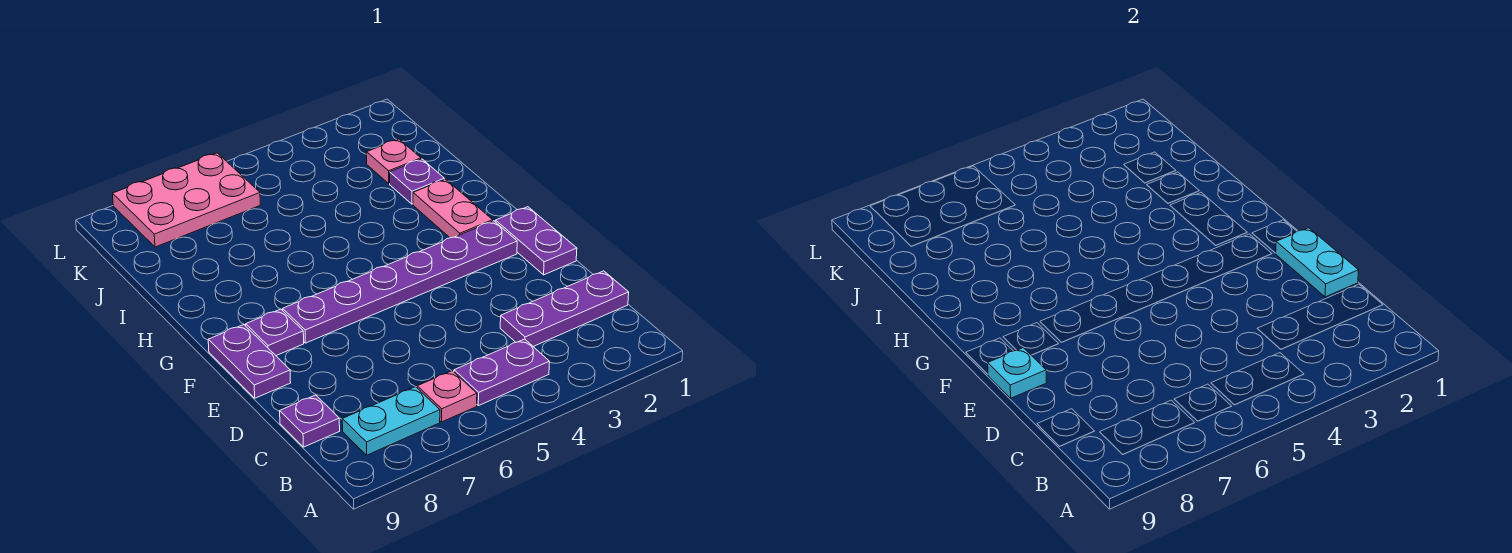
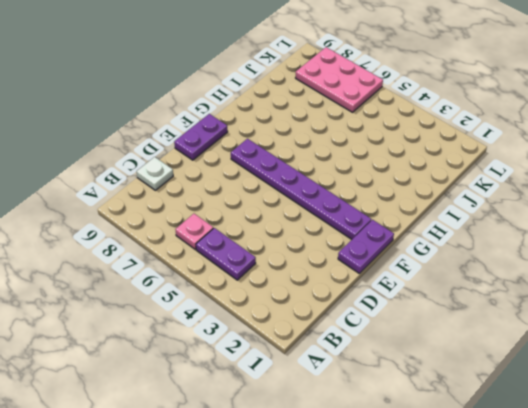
white plate C9 level 1 -> purple plate C9 level 1
none -> cyan plate B7:B8 level 1
none -> purple plate C1:C3 level 1
none -> purple plate F8 level 1

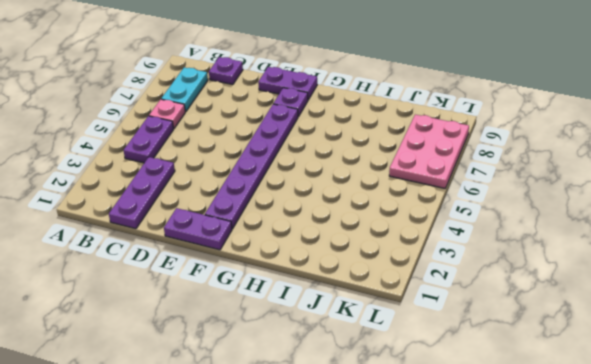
none -> pink plate G2:H2 level 1
none -> purple plate I2 level 1
none -> pink plate J2 level 1

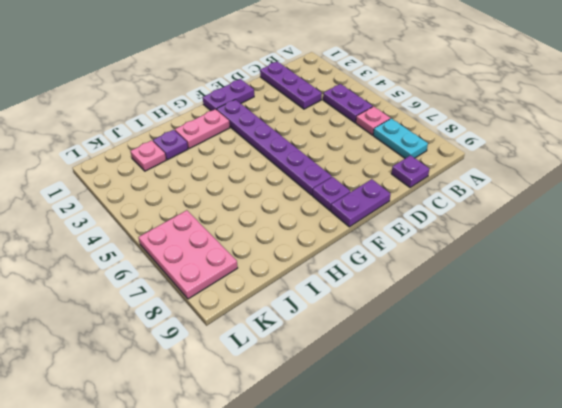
none -> cyan plate D1:E1 level 2
none -> cyan plate E9 level 2

